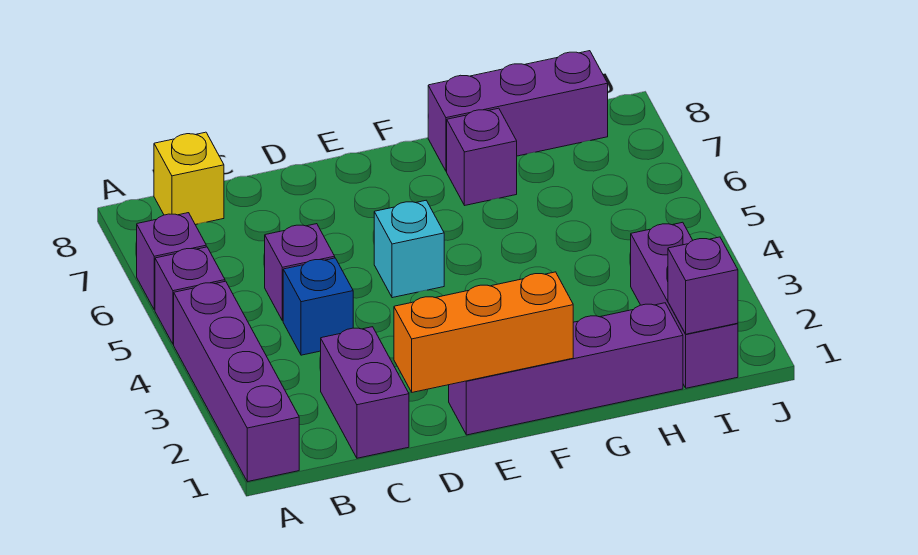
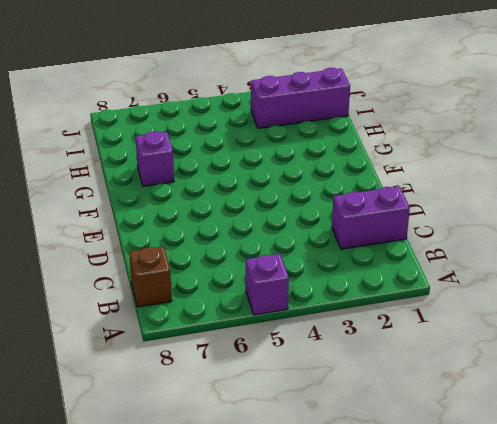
brown brick B8 level 1 -> yellow brick B8 level 1
none -> purple brick A1:A4 level 1
none -> purple brick A6 level 1
none -> blue brick C4 level 1

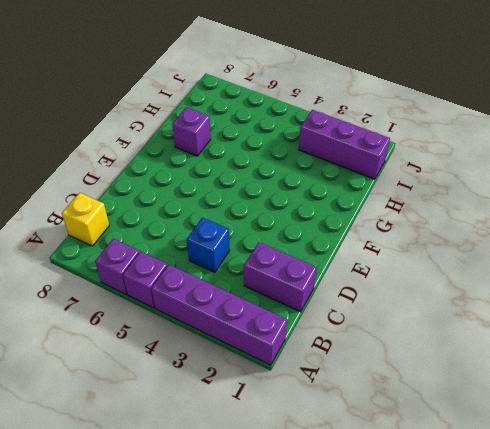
none -> purple brick C5 level 1
none -> purple brick E1:H1 level 1
none -> cyan brick E5 level 1

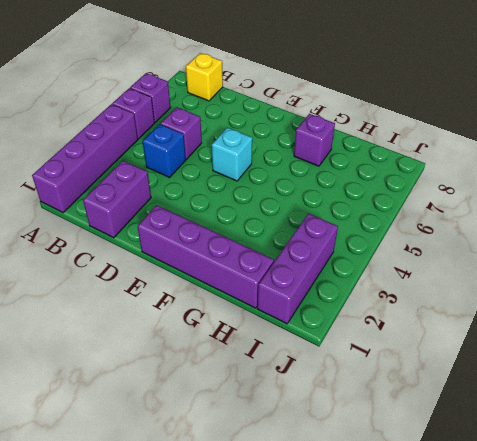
none -> purple brick G8:I8 level 1
none -> orange brick D1:F1 level 2
none -> purple brick I1 level 2

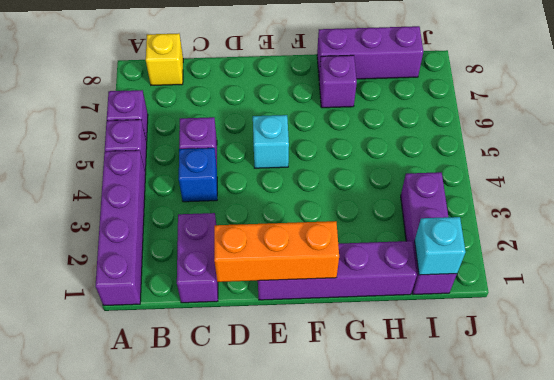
cyan brick I1 level 2 -> purple brick I1 level 2

